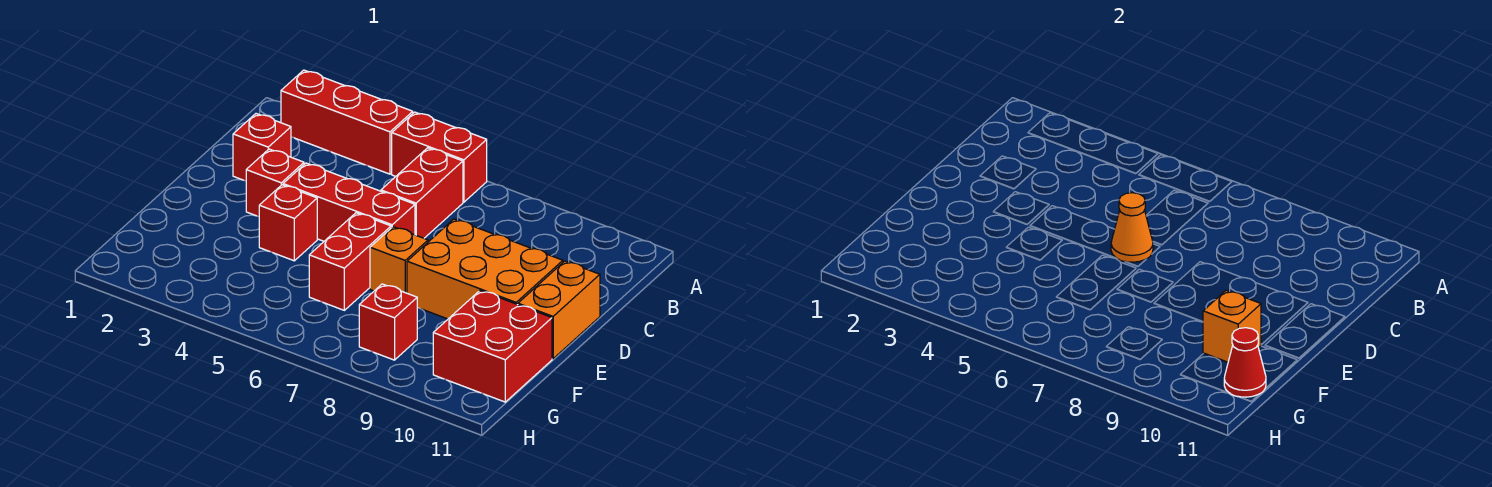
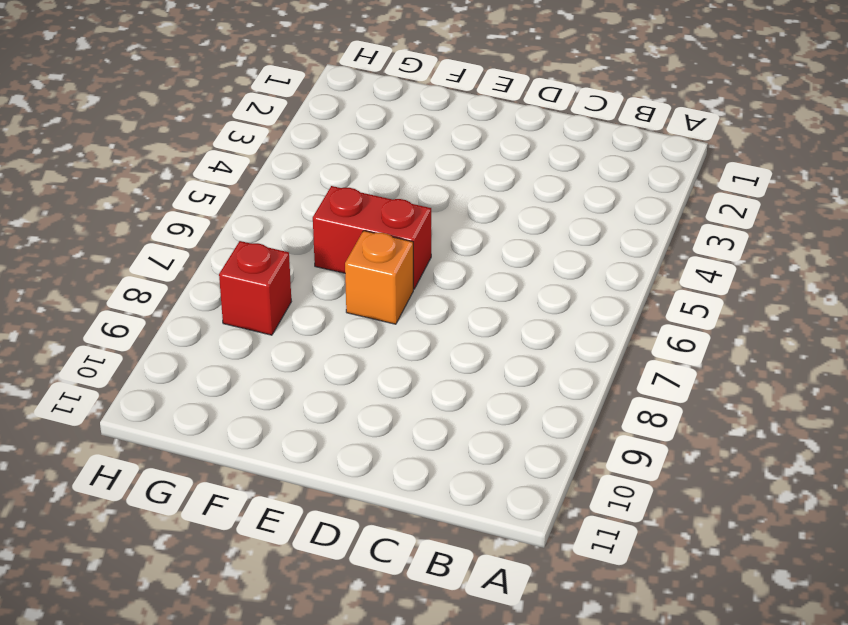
none -> red brick A2:A4 level 1
none -> red brick A5:A6 level 1
none -> red brick B6:C6 level 1

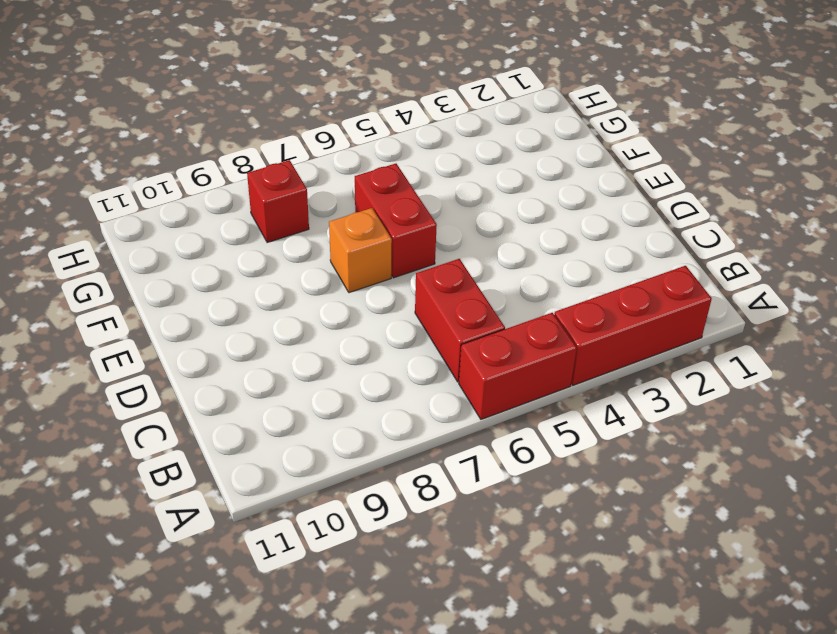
none -> red brick C2 level 1
none -> red brick D3 level 1
none -> red brick D4:D6 level 1

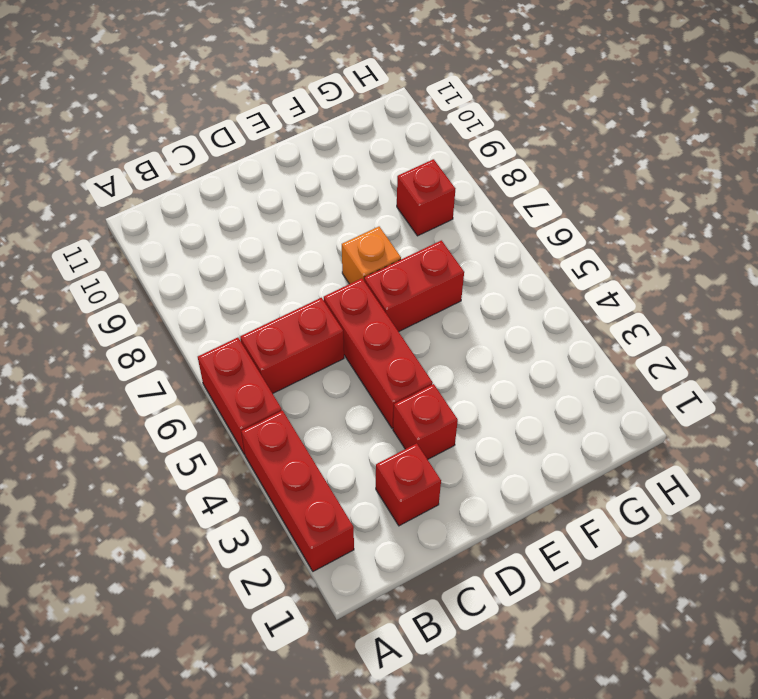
none -> orange brick D8:E10 level 1
none -> orange brick D11:E11 level 1
none -> red brick E4 level 1

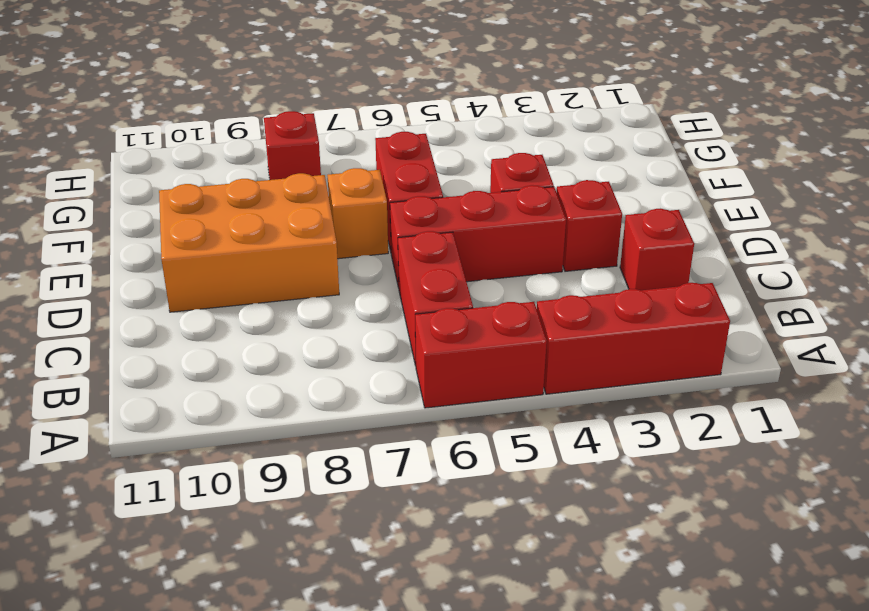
none -> orange brick D11:E11 level 1
none -> red brick F10:G11 level 1
none -> orange cone D6 level 2

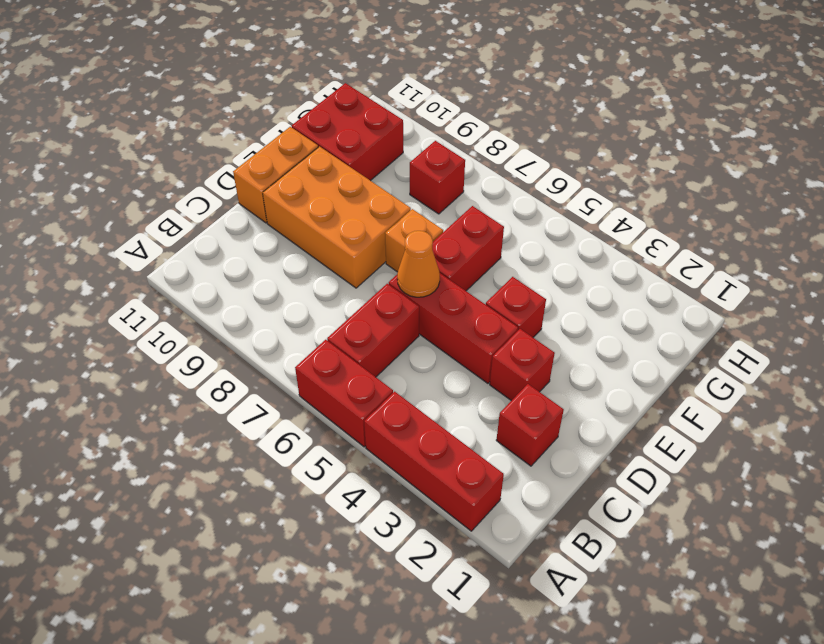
none -> orange brick F10 level 2
none -> red cone G11 level 2

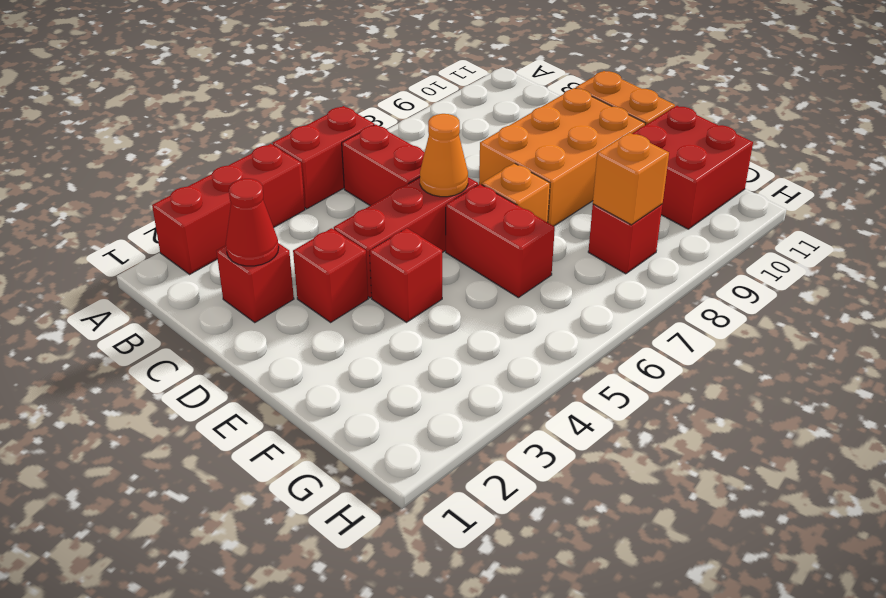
red cone C2 level 2 -> red cone G11 level 2
orange brick G8 level 2 -> orange brick F10 level 2

